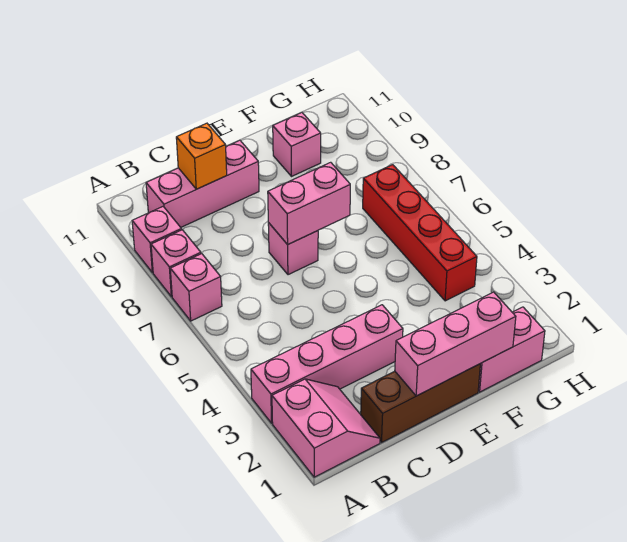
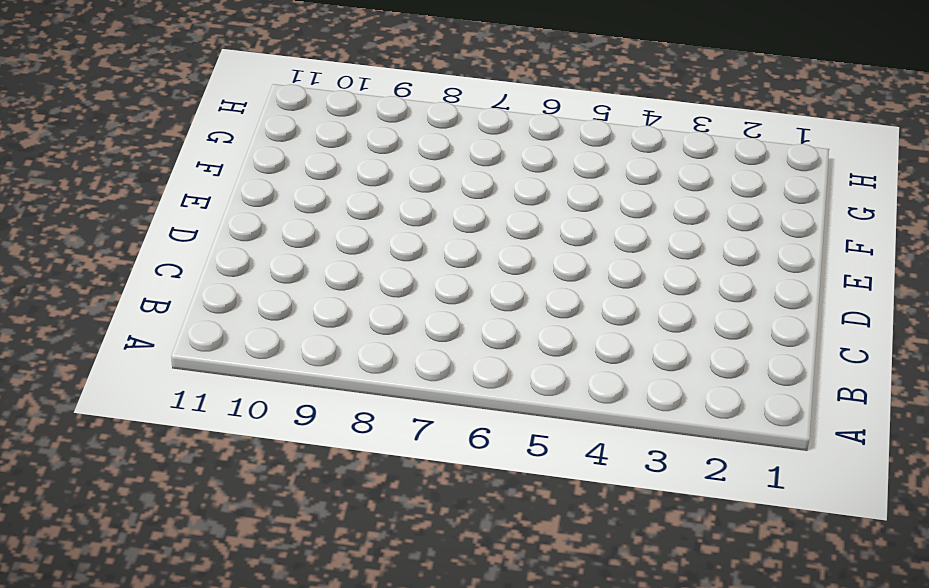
none -> pink slope A1:B2 level 1 top A
none -> pink brick A3:D3 level 1
none -> pink brick A7 level 1

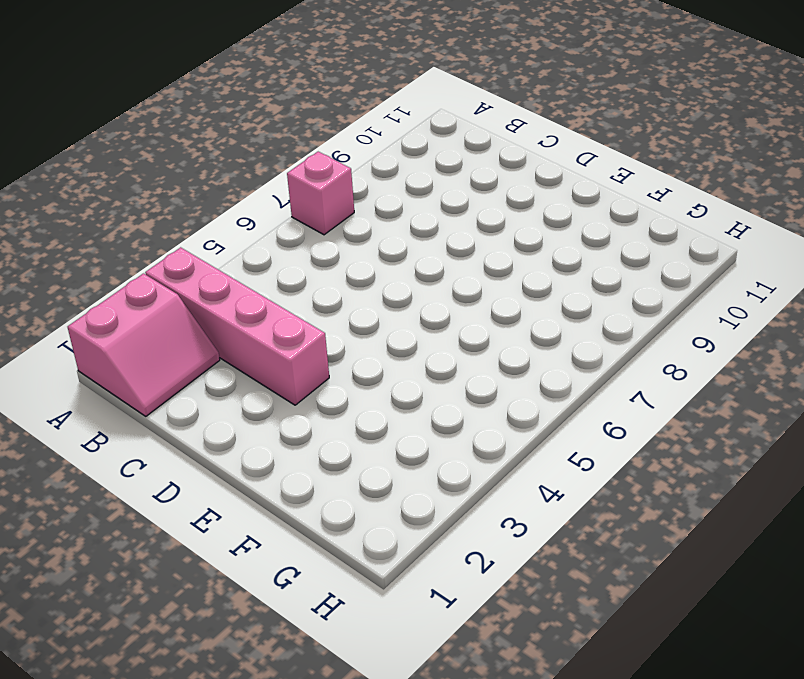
none -> pink brick A8 level 1
none -> pink brick A9 level 1
none -> pink brick B10:D10 level 1

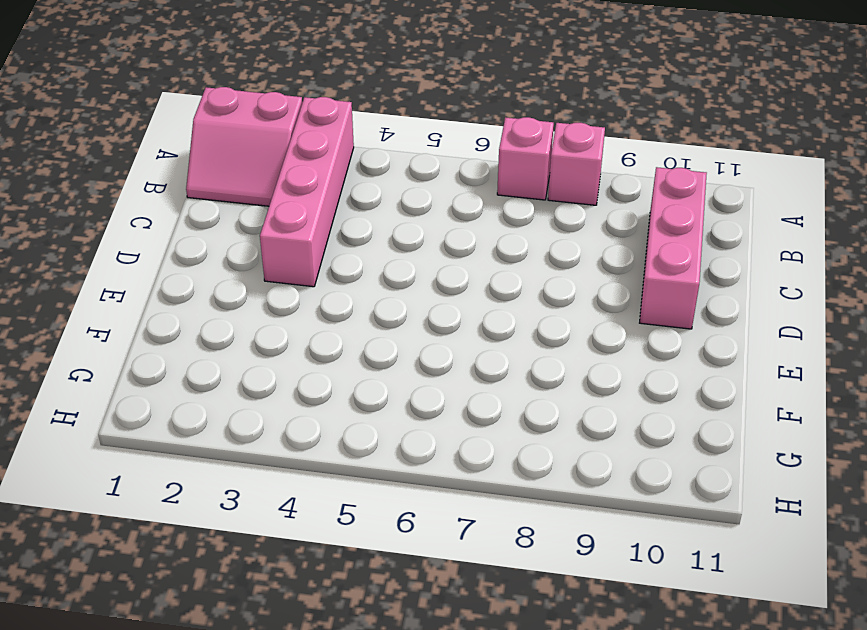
none -> pink brick A9 level 1
none -> brown brick C1:E1 level 1
none -> pink brick D7 level 1

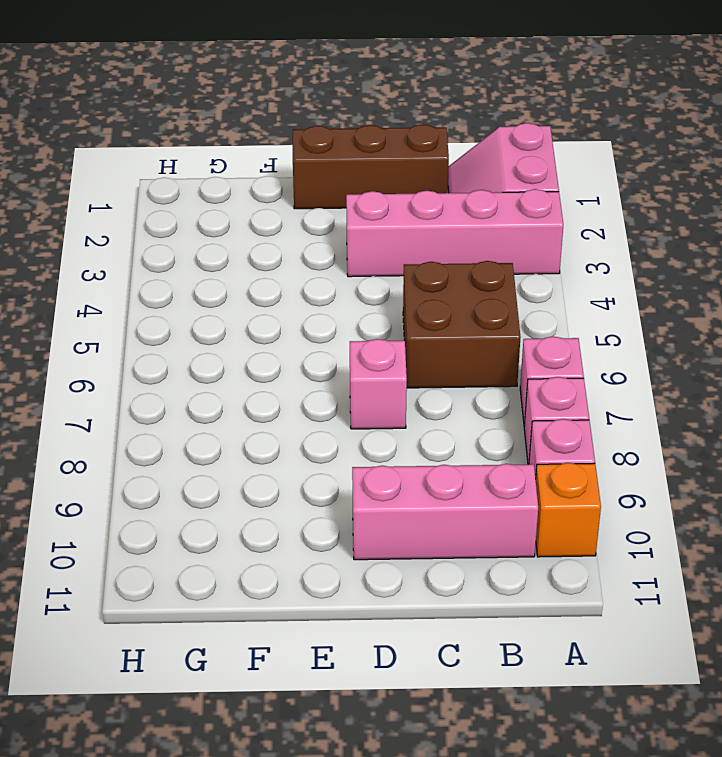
orange brick A10 level 1 -> orange brick C10 level 2
brown brick B5:C6 level 1 -> none
none -> pink brick F1:G1 level 1
none -> pink brick F10 level 1
none -> red brick G4:G7 level 1

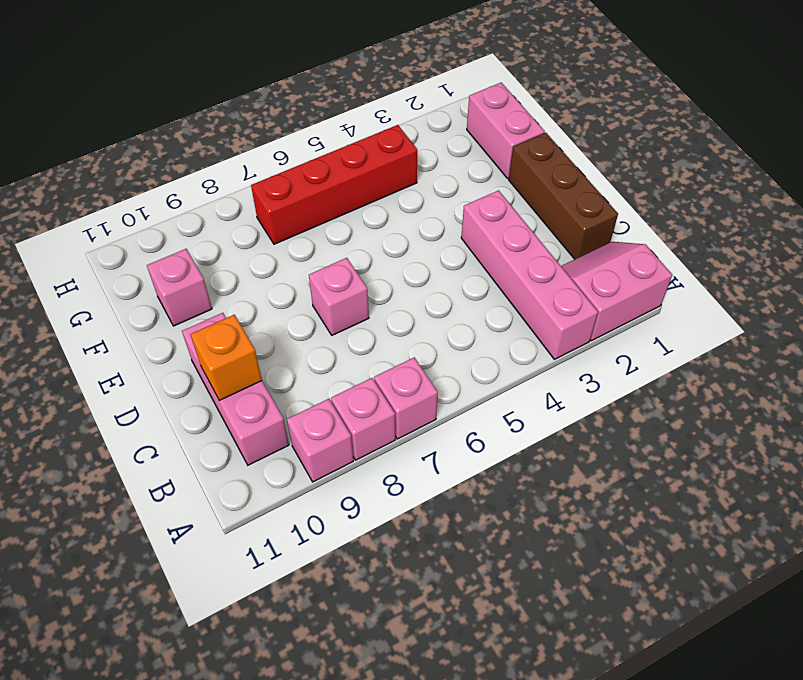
none -> pink brick D1:F1 level 2
none -> pink brick D7:E7 level 2

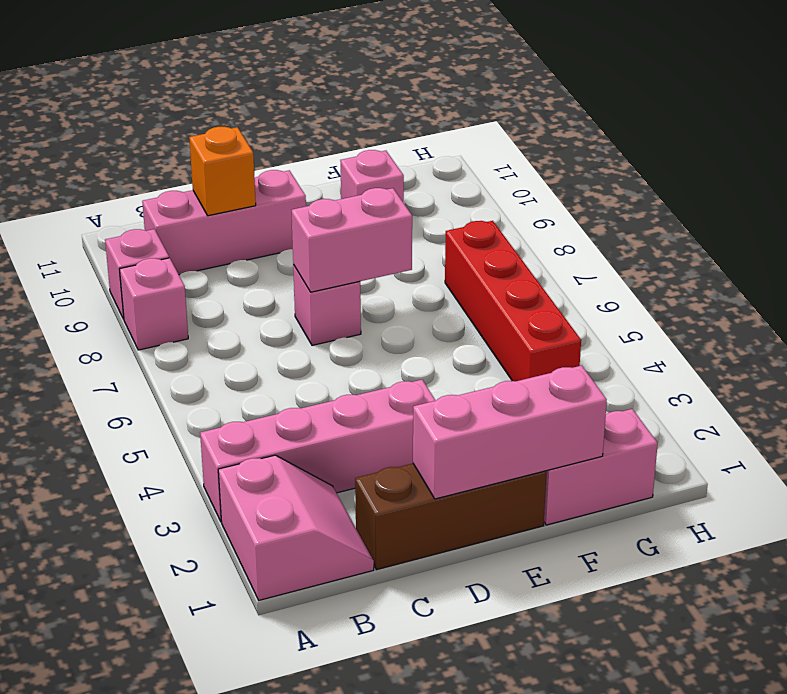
none -> pink brick A7 level 1

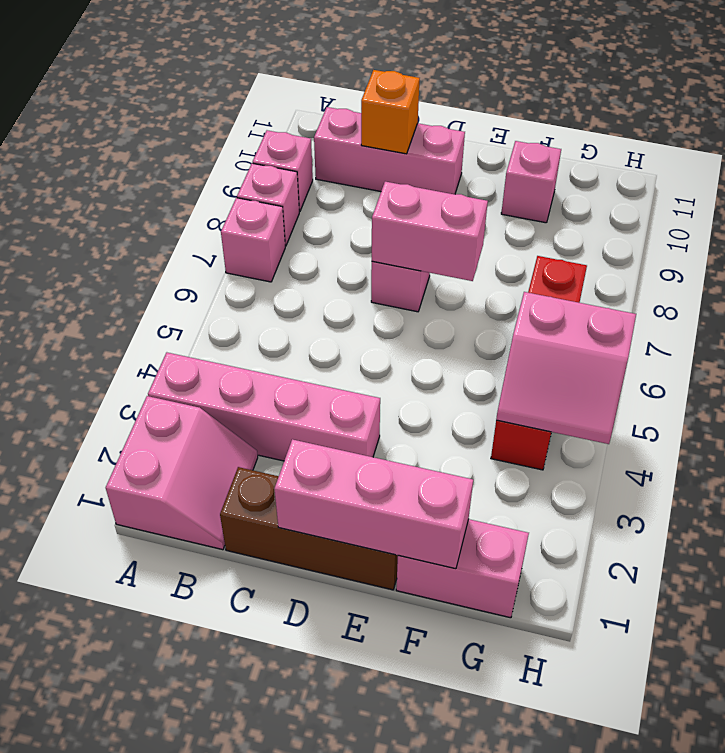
pink slope G4:H5 level 2 top 5 -> none

